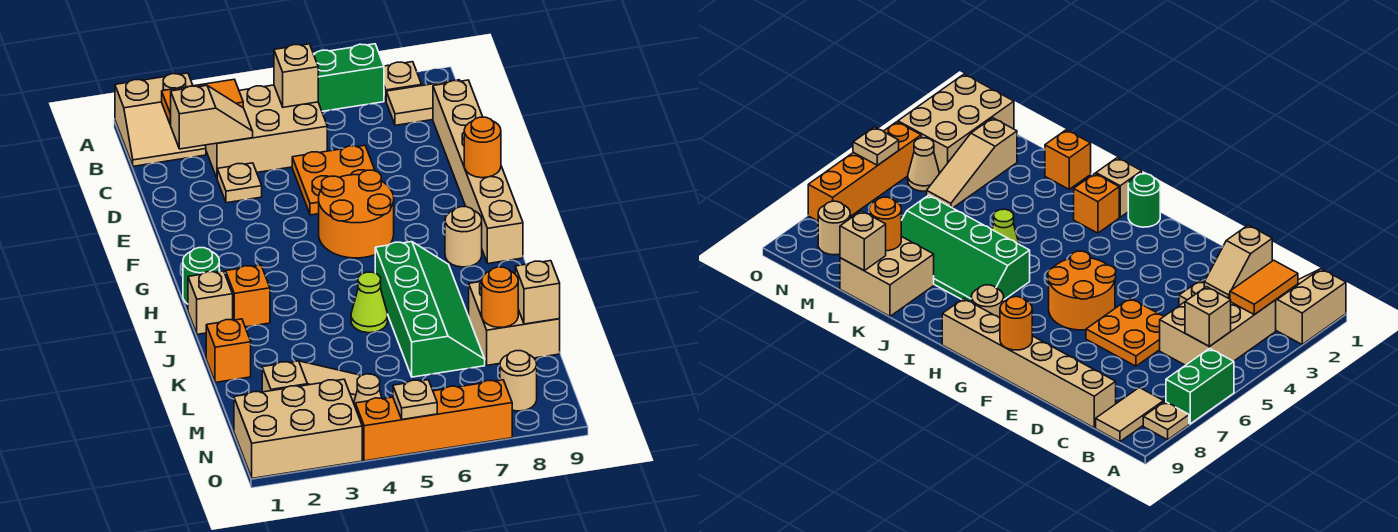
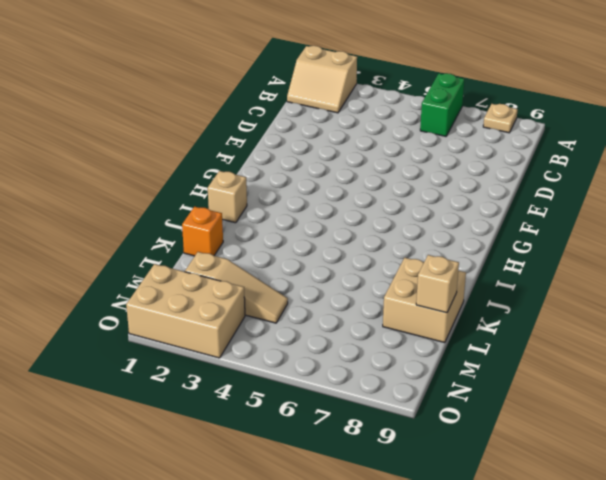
green brick A6:B6 level 1 -> green brick A6:A7 level 1
none -> tan brick B3:C5 level 1
none -> tan tile B8:B9 level 1
none -> tan brick C9:H9 level 1

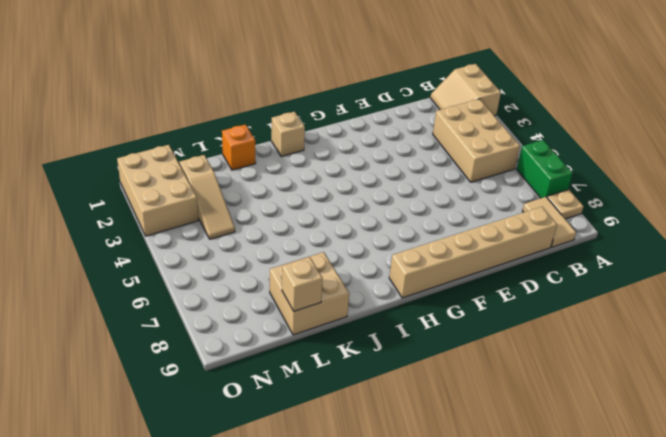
none -> tan plate D3 level 1
none -> orange plate D5:E6 level 1
none -> orange round brick F5:G6 level 1

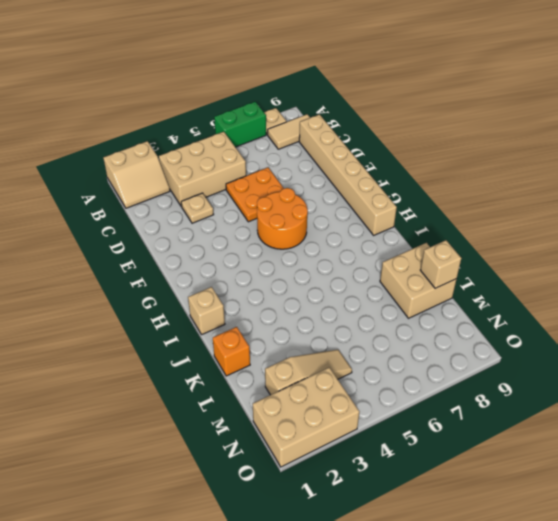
none -> green round brick H1 level 1
none -> tan round brick H8 level 1
none -> orange brick I2 level 1

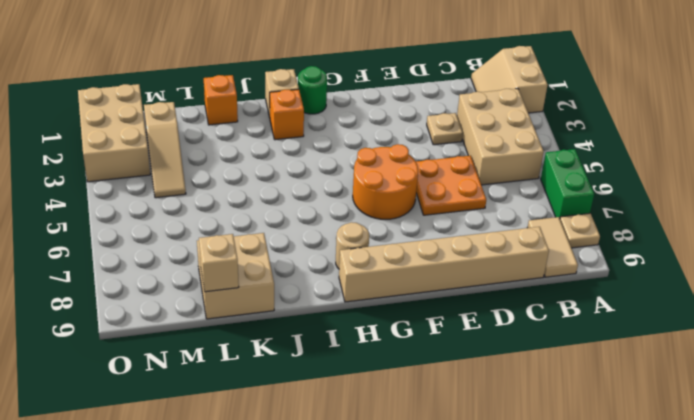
none -> green slope I6:L7 level 1 top 6
none -> lime cone J5 level 1
none -> tan cone N4 level 1

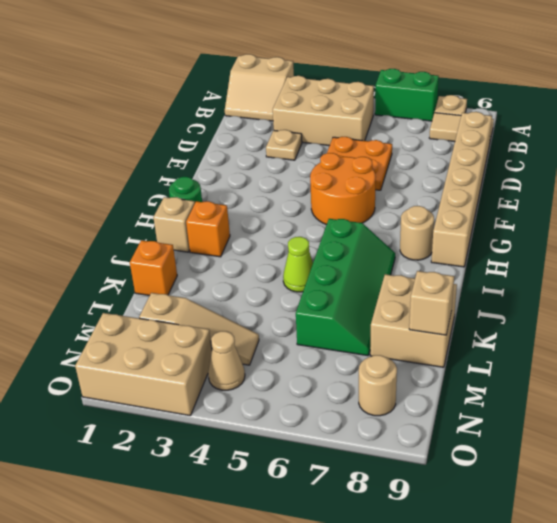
none -> orange brick O4:O7 level 1
none -> orange tile B2:B3 level 2
none -> tan brick B5 level 2

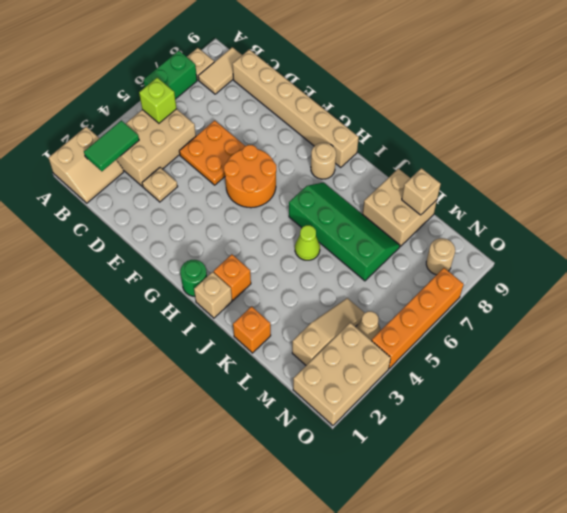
green tile B2:B3 level 2 -> orange tile B2:B3 level 2
lime brick B5 level 2 -> tan brick B5 level 2
none -> tan slope C2:C3 level 2 top 2
none -> orange round brick F9 level 2
none -> orange round brick L8 level 2

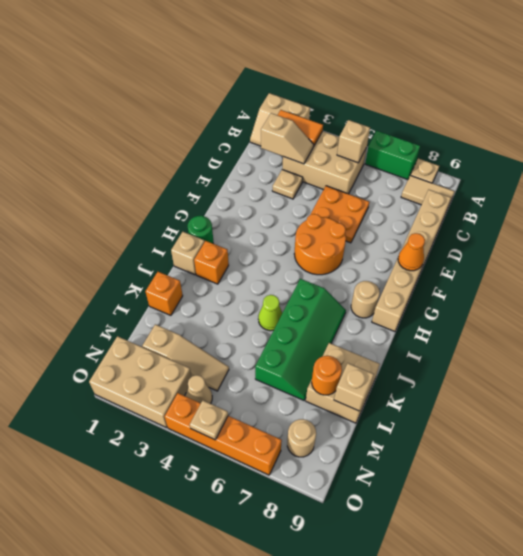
orange cone F9 level 2 -> orange round brick F9 level 2

